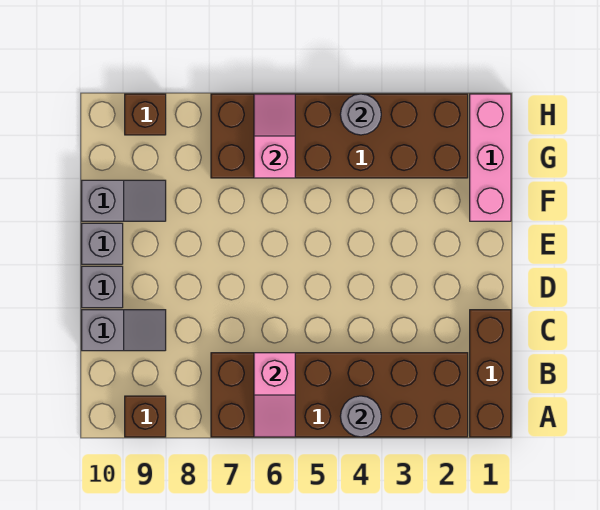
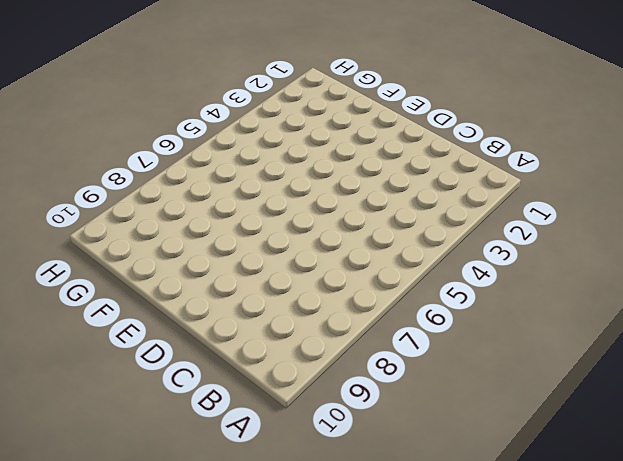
none -> brown brick A1:C1 level 1
none -> brown brick A2:B7 level 1
none -> brown brick A9 level 1

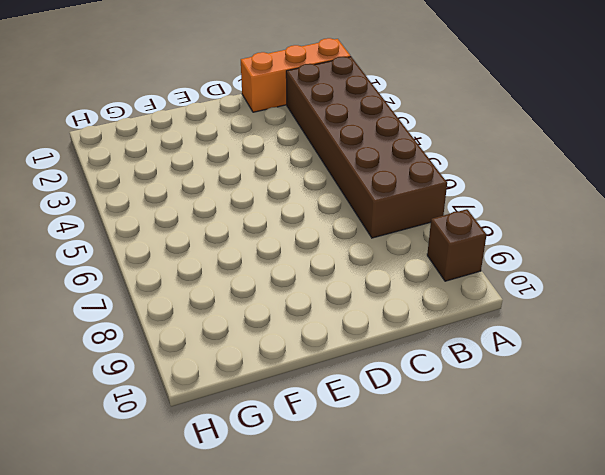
orange brick A1:C1 level 1 -> brown brick A1:C1 level 1
none -> grey slope C9:C10 level 1 top 10
none -> grey brick D10 level 1
none -> grey brick E10 level 1

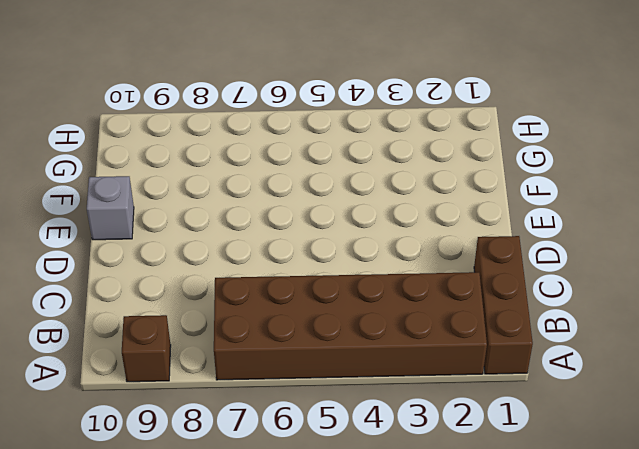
none -> grey slope C9:C10 level 1 top 10
none -> grey brick D10 level 1
none -> pink brick F1:H1 level 1

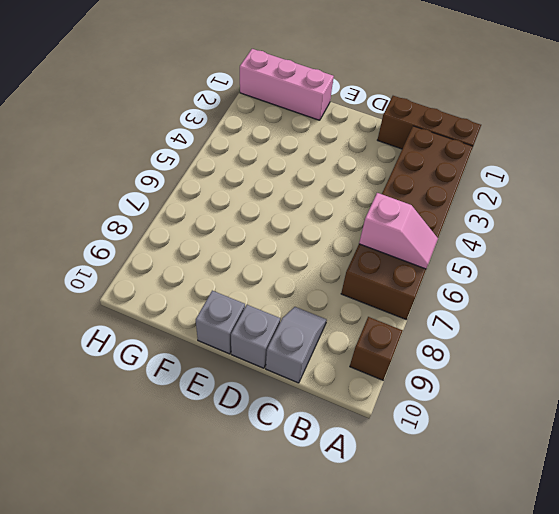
none -> grey slope F9:F10 level 1 top 10
none -> brown brick G2:H7 level 1
none -> brown brick H9 level 1

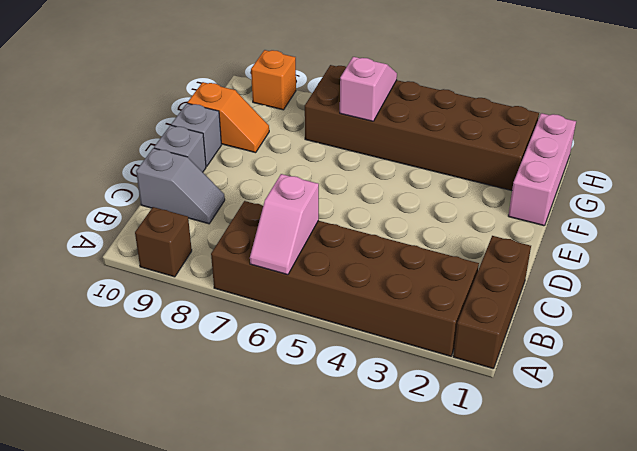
orange slope F9:F10 level 1 top 10 -> grey slope F9:F10 level 1 top 10
orange brick H9 level 1 -> brown brick H9 level 1
none -> grey round brick A4 level 2
none -> grey round brick H4 level 2

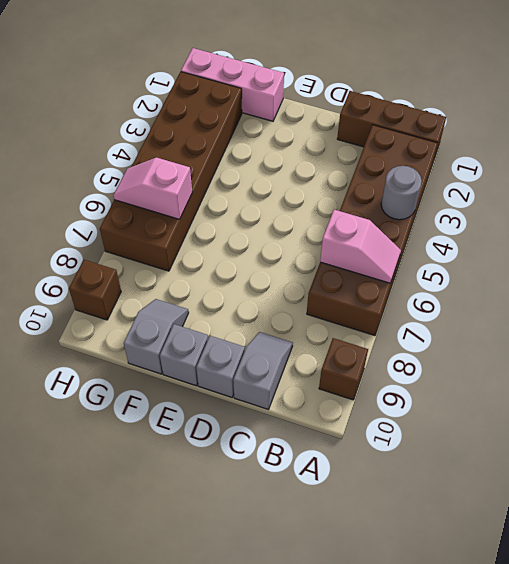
none -> grey round brick H4 level 2

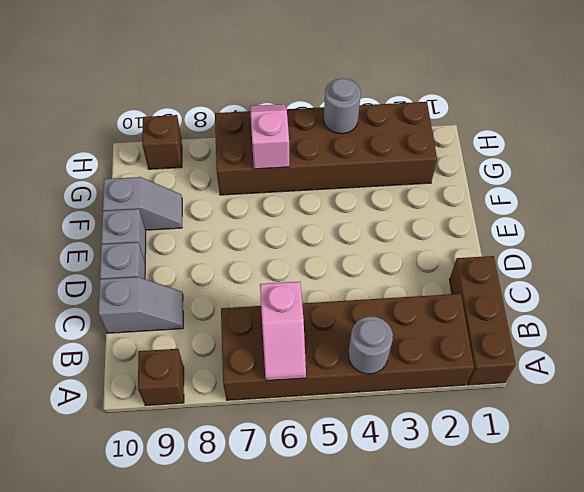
none -> pink brick F1:H1 level 1

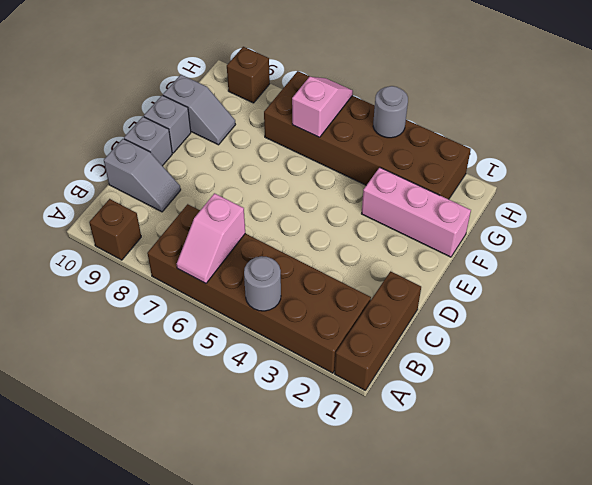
pink brick F1:F3 level 1 -> pink brick F1:H1 level 1

